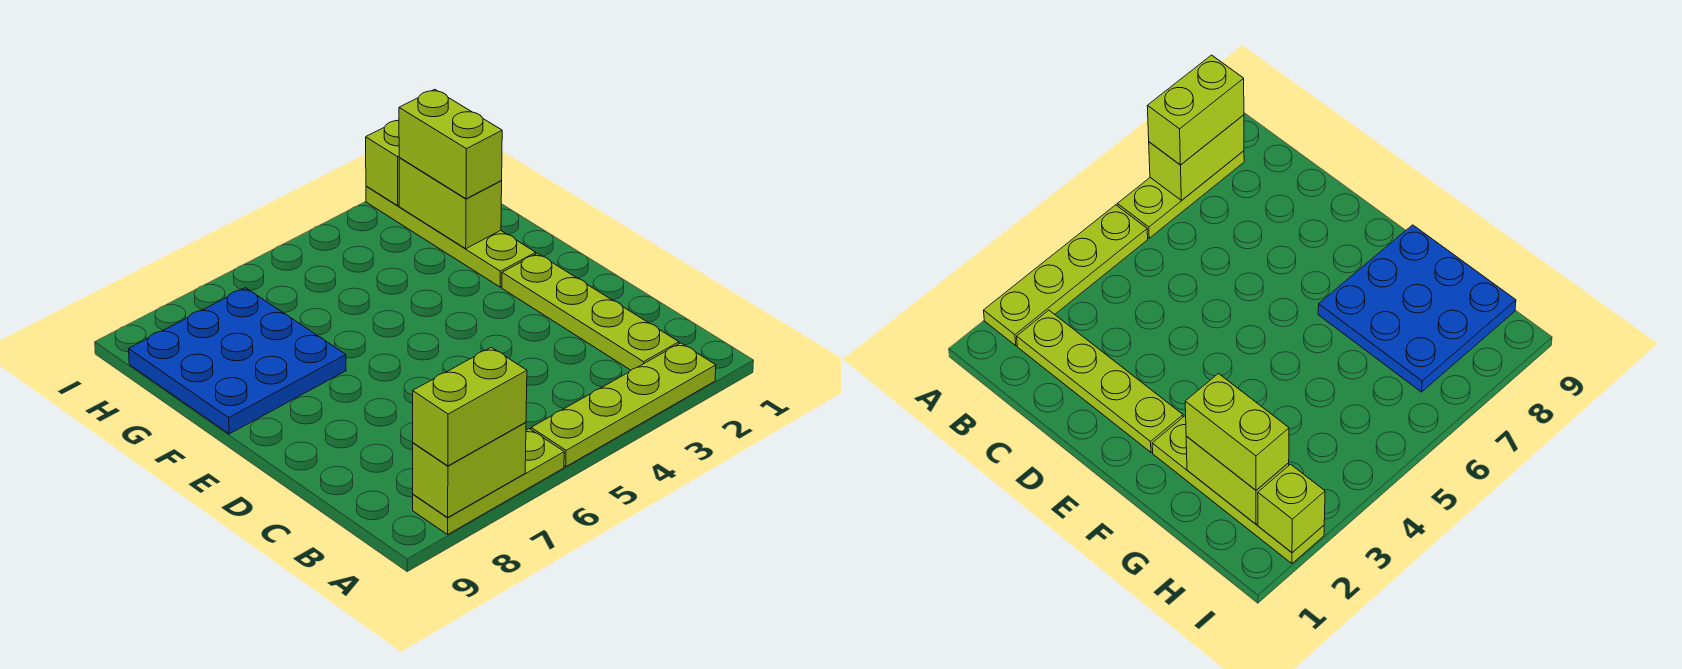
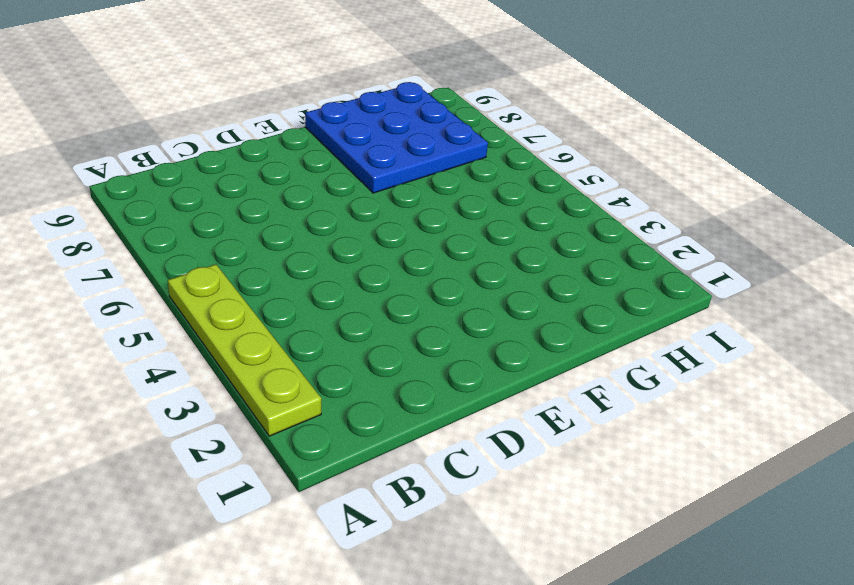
none -> lime plate A6:A8 level 1
none -> lime plate B2:E2 level 1

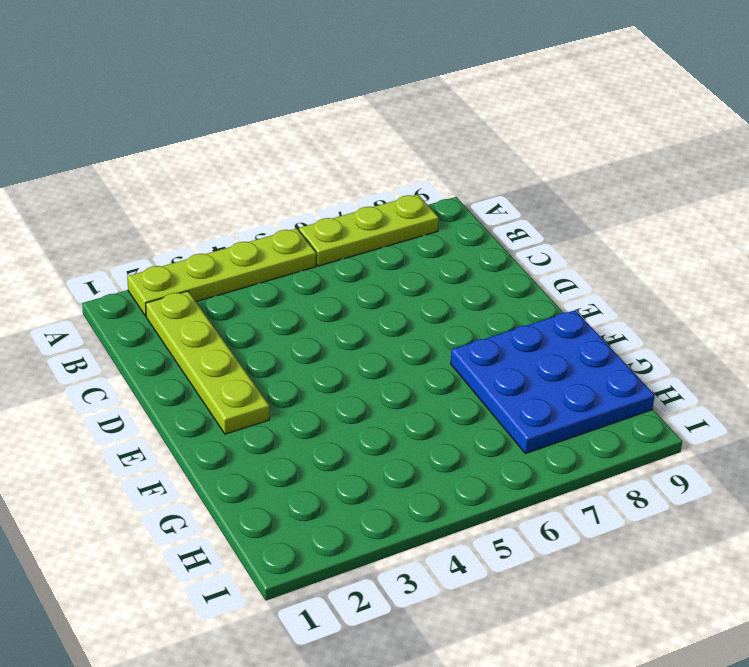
none -> lime plate F2:I2 level 1
none -> lime brick A7:A8 level 2

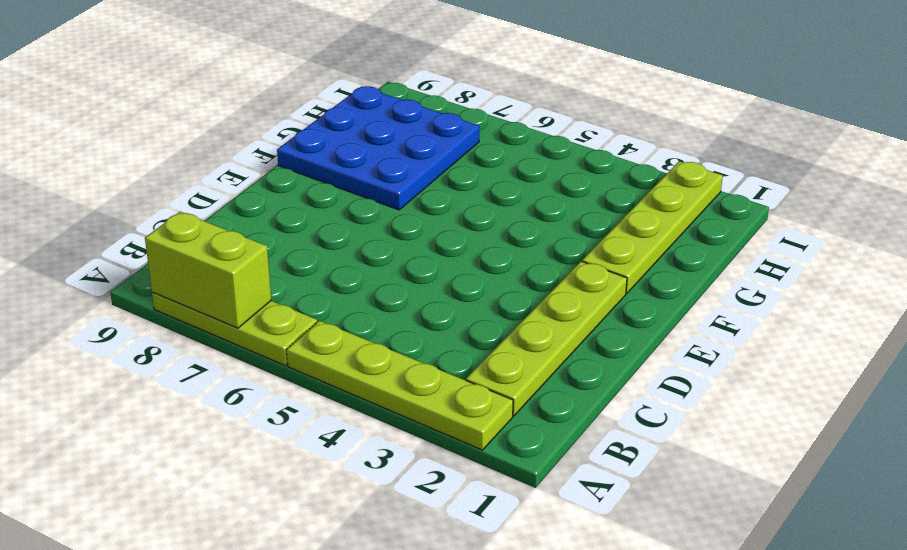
none -> lime brick G2:H2 level 2
none -> lime brick I2 level 2

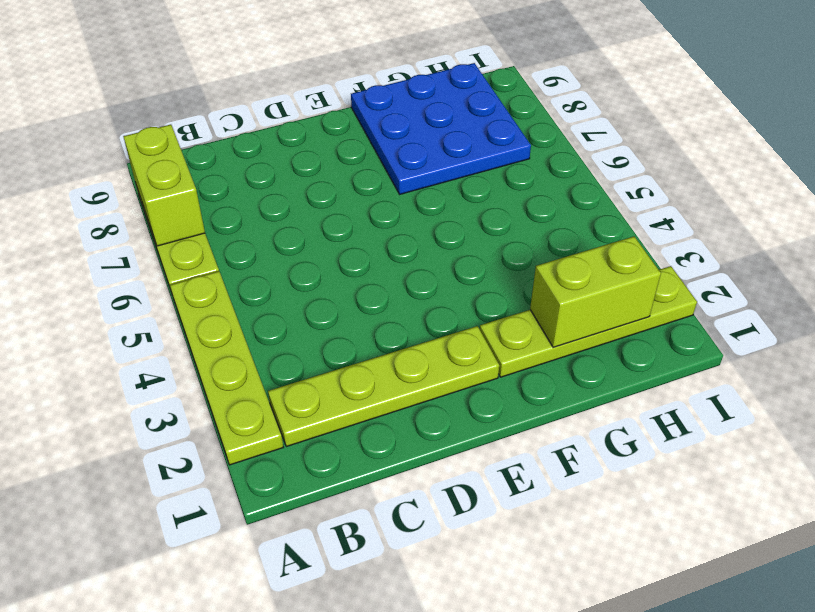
none -> lime brick I2 level 2
none -> lime brick A7:A8 level 3

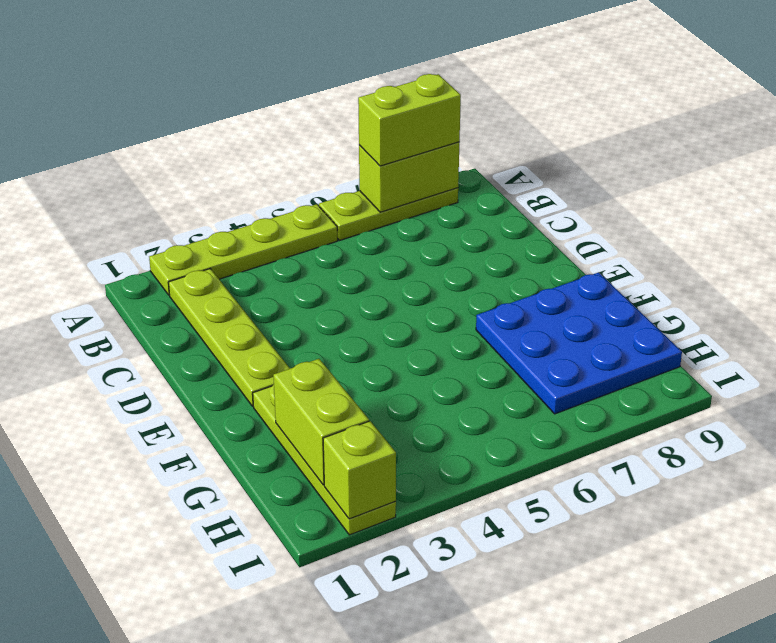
none -> lime brick G2:H2 level 3

